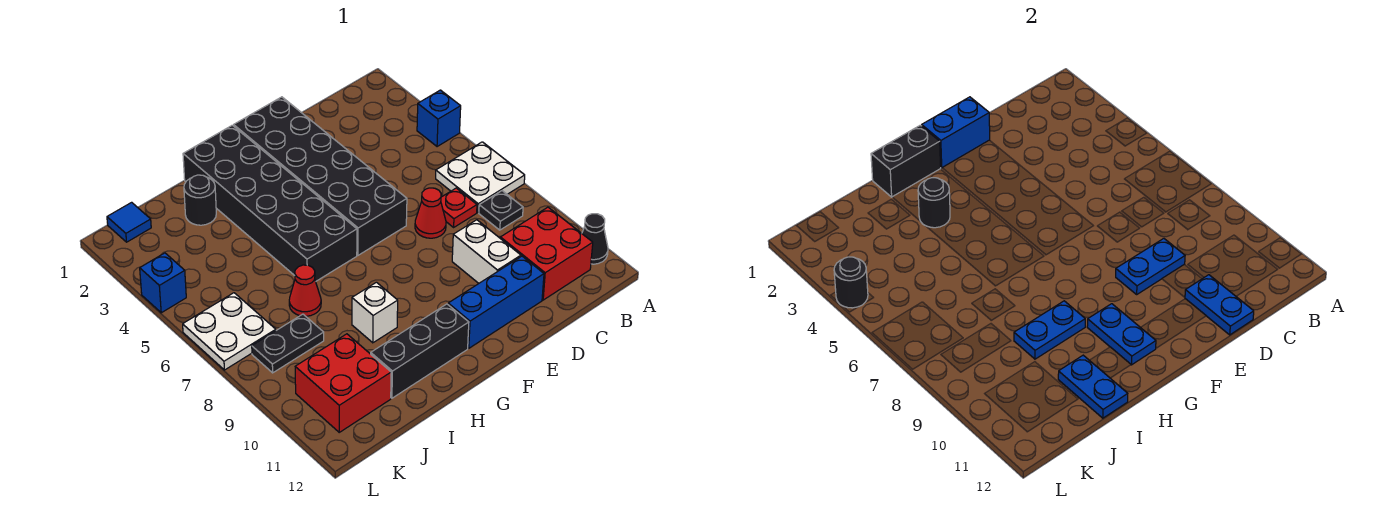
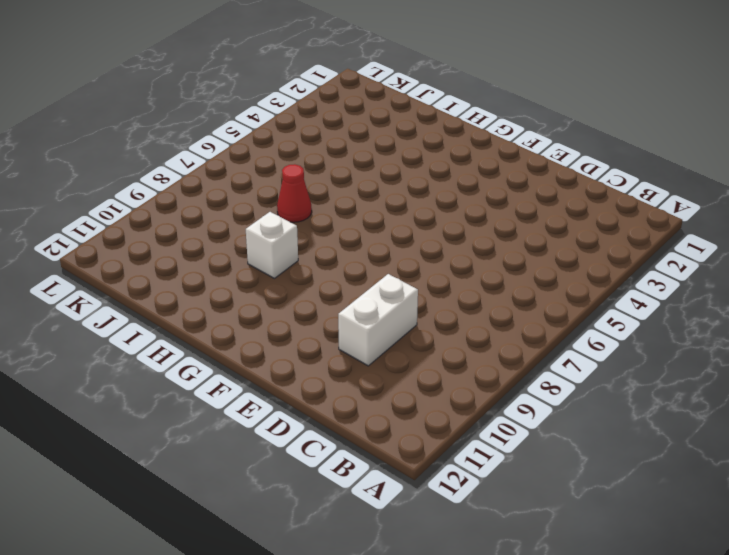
none -> blue brick A4 level 1
none -> white plate A6:B7 level 1
none -> black cone A11 level 1

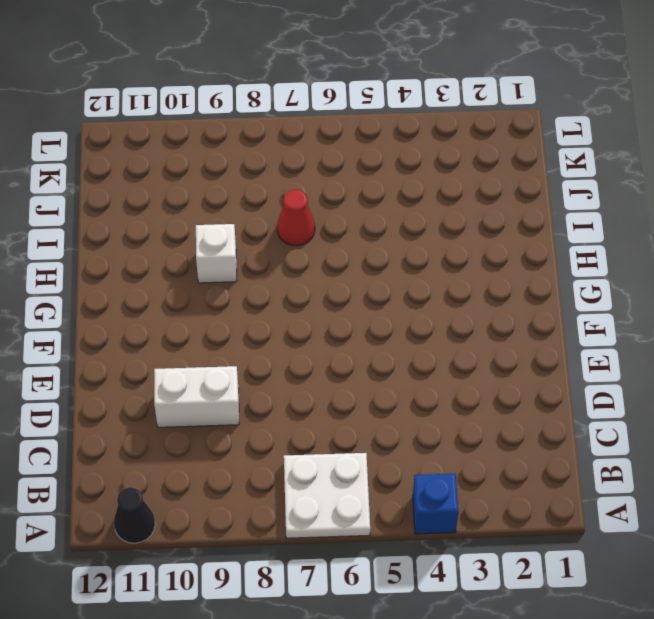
none -> black plate B8 level 1
none -> red brick B10:C11 level 1
none -> red plate C7 level 1

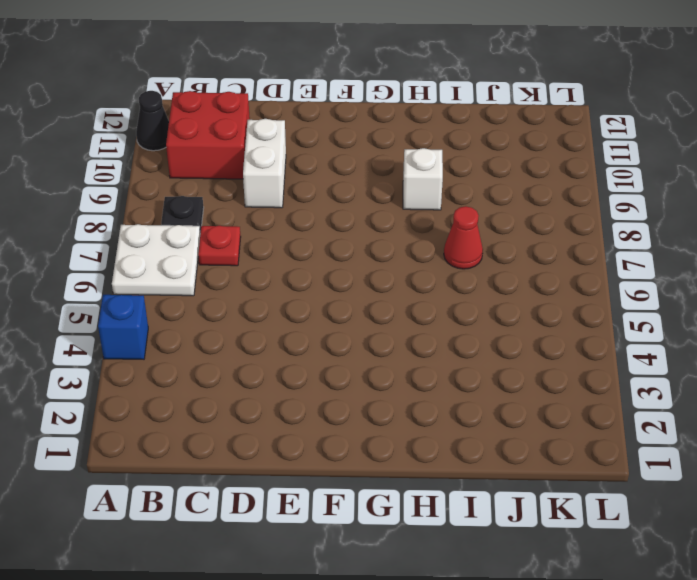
none -> red cone D7 level 1
none -> blue brick D11:F11 level 1
none -> black brick E1:F6 level 1

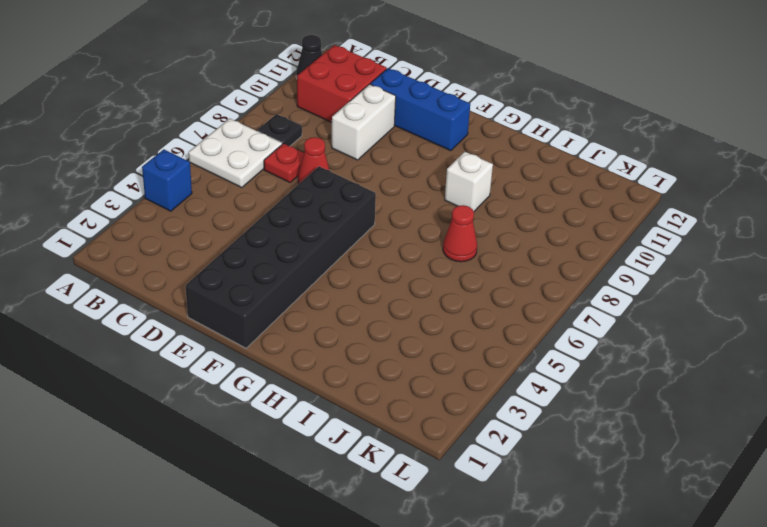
none -> black brick G1:H6 level 1
none -> black brick G11:I11 level 1
none -> black round brick I2 level 1

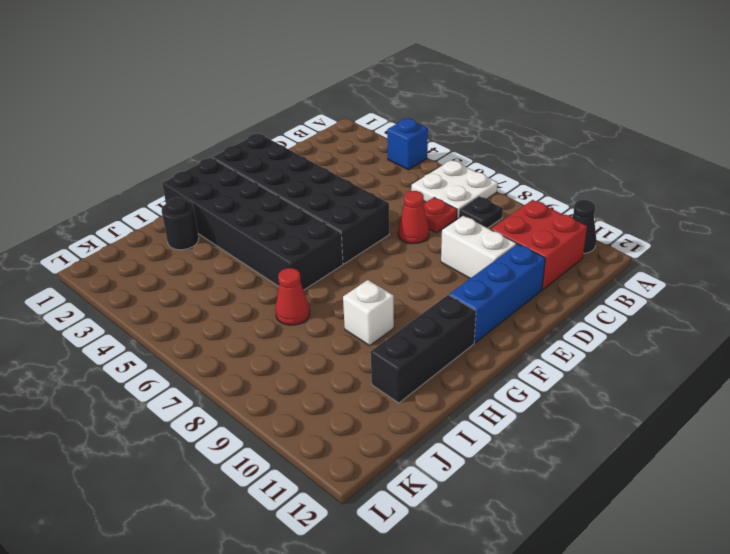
none -> black plate J8:K8 level 1
none -> red brick J10:K11 level 1
none -> blue tile K1 level 1

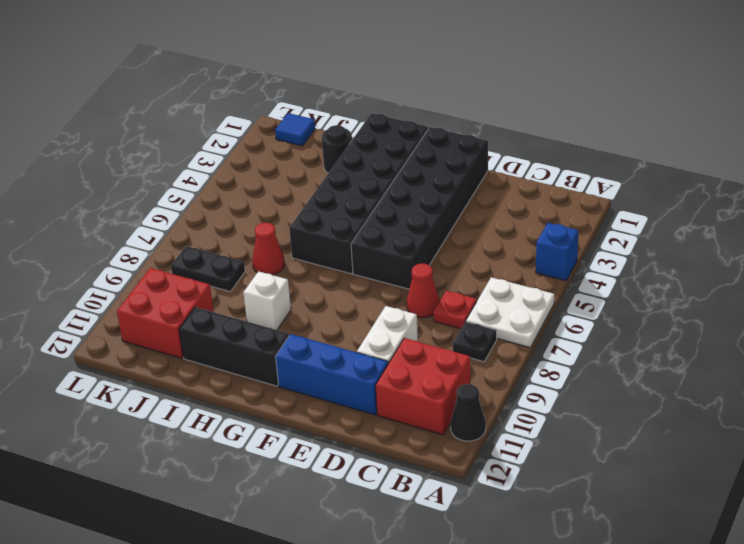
none -> white plate K6:L7 level 1
none -> blue brick L4 level 1
none -> blue plate D9:E9 level 2

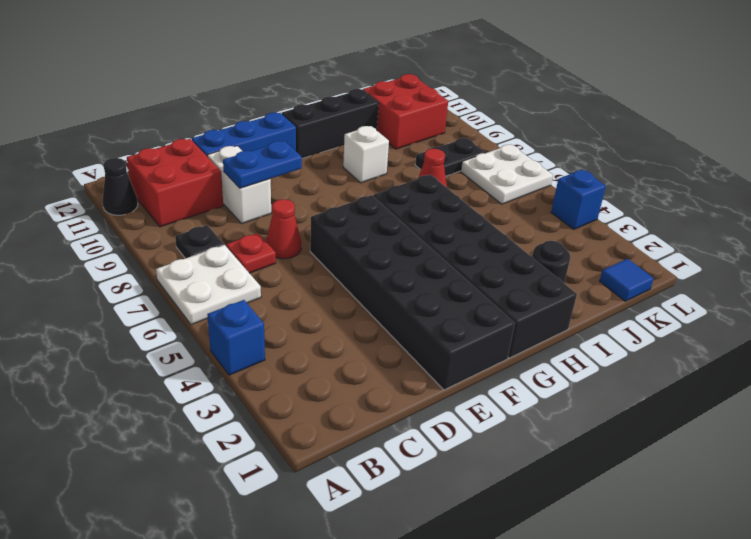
none -> blue plate D11:D12 level 2
none -> blue brick E1:F1 level 2
none -> black brick G1:H1 level 2

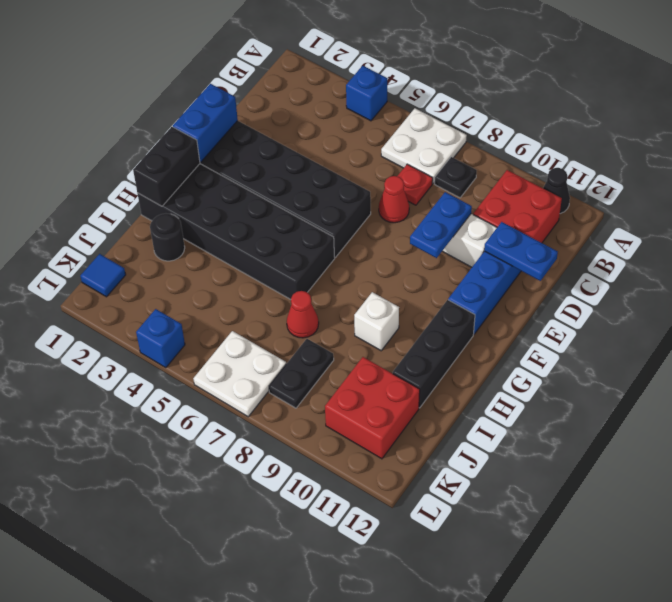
none -> blue plate G10:G11 level 2
none -> black round brick H3 level 2
none -> blue plate H9:I9 level 2

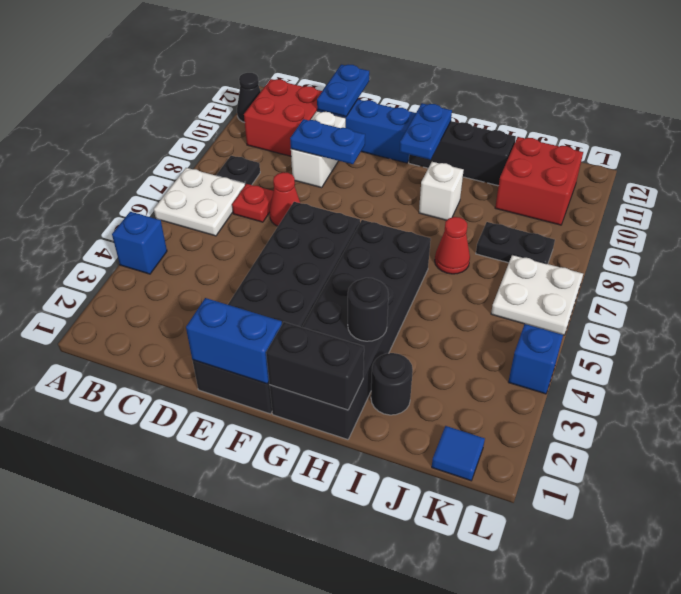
none -> blue plate H9:I9 level 2
none -> blue plate I11:I12 level 2
none -> black round brick L4 level 2

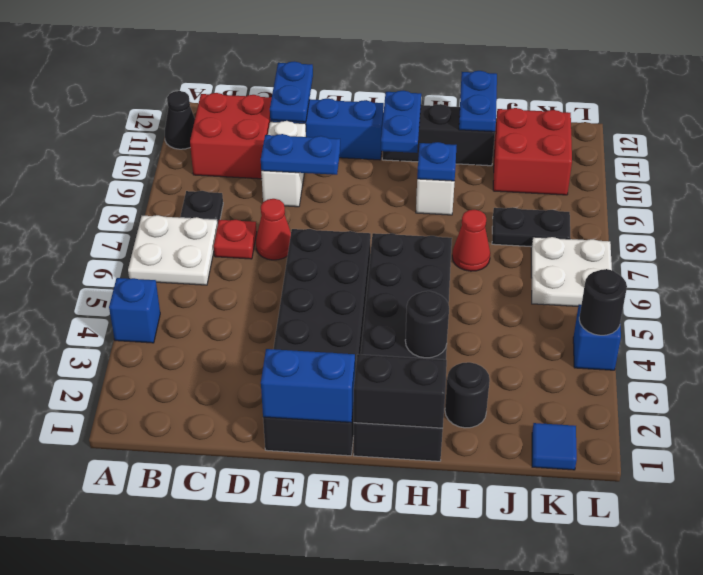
blue plate H9 level 2 -> blue plate H9:I9 level 2

